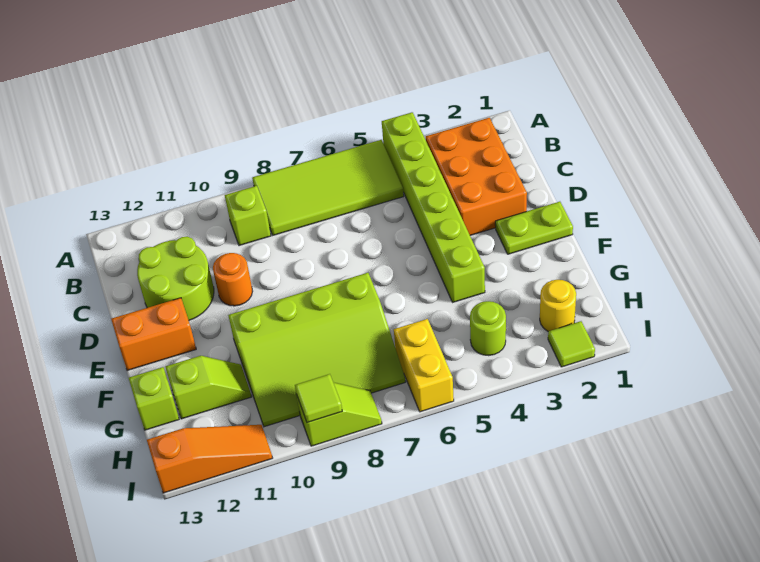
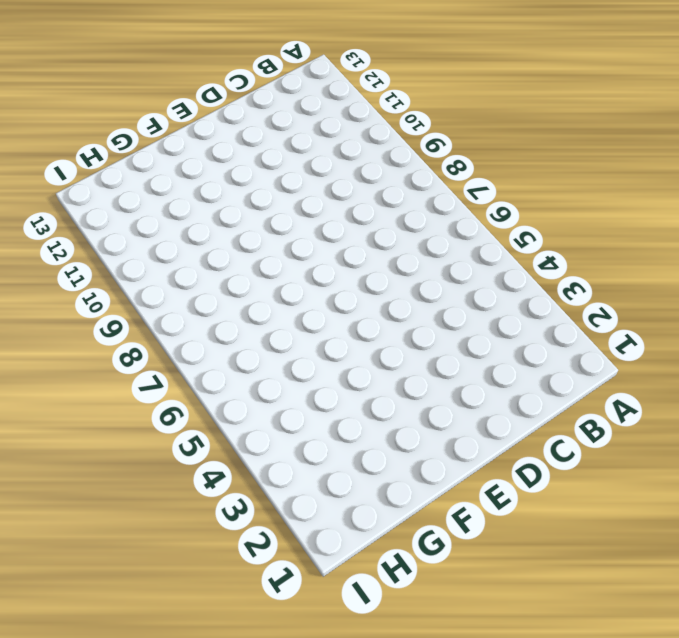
none -> lime brick A4:F4 level 1
none -> lime tile A5:B8 level 1
none -> orange brick B2:D3 level 1

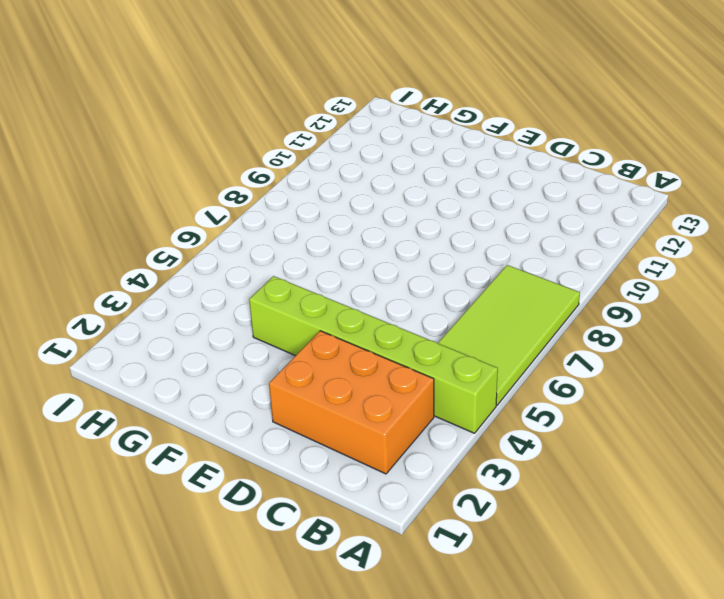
none -> lime brick B9 level 1
none -> lime round brick C11:D12 level 1
none -> orange round brick D10 level 1

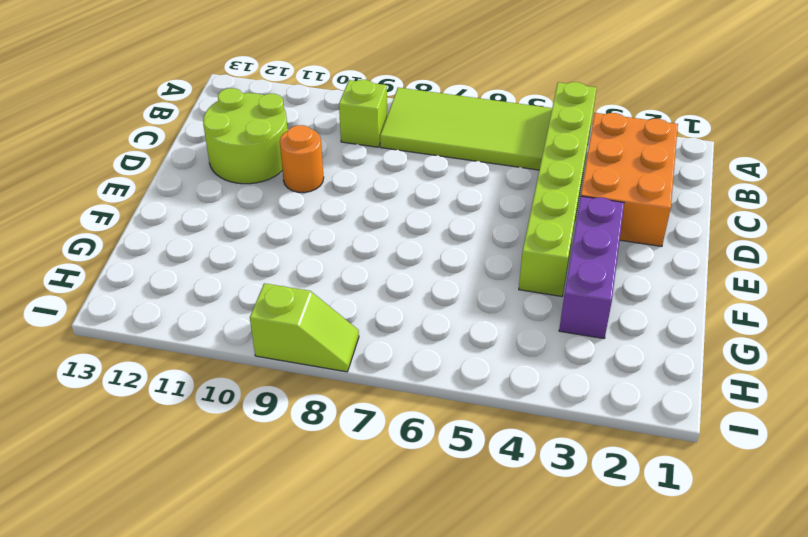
purple brick E3:G3 level 1 -> none
none -> lime plate E1:E2 level 1
none -> orange brick E12:E13 level 1
none -> lime slope F7:H10 level 1 top F

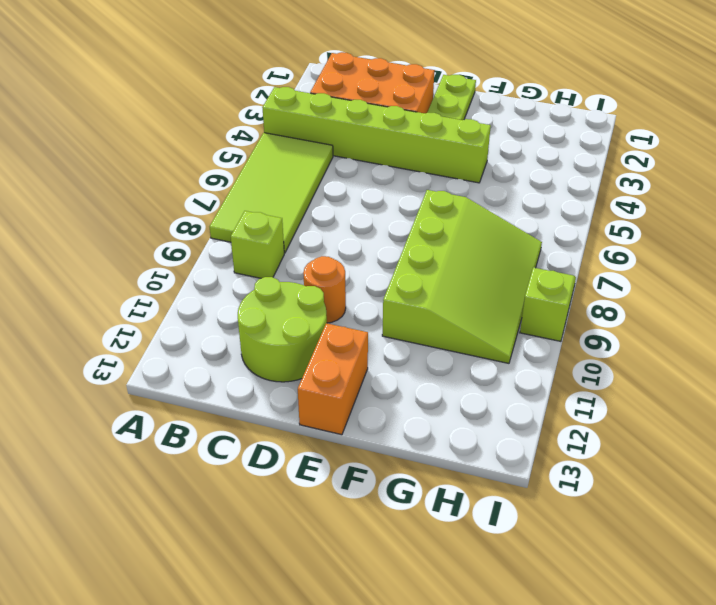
none -> lime slope G11:G12 level 1 top 12
none -> lime brick G13 level 1
none -> yellow round brick H2 level 1

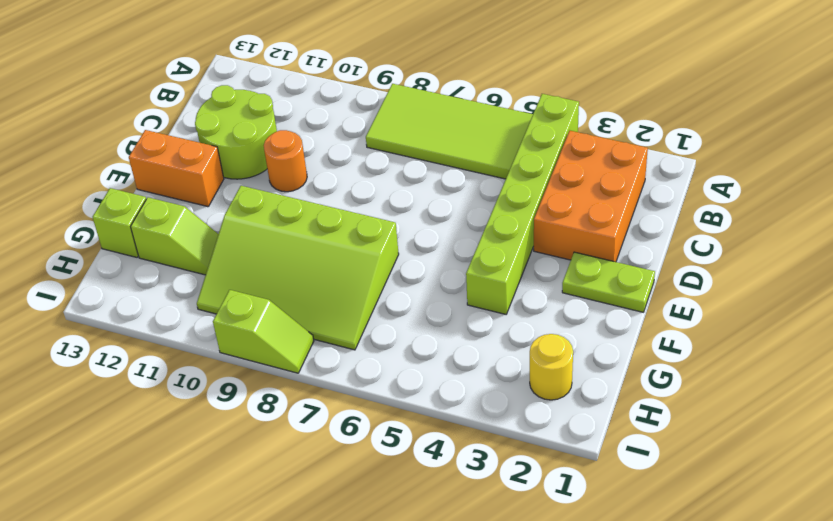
none -> lime brick B9 level 1
none -> lime round brick H4 level 1
none -> yellow brick H6:I6 level 1

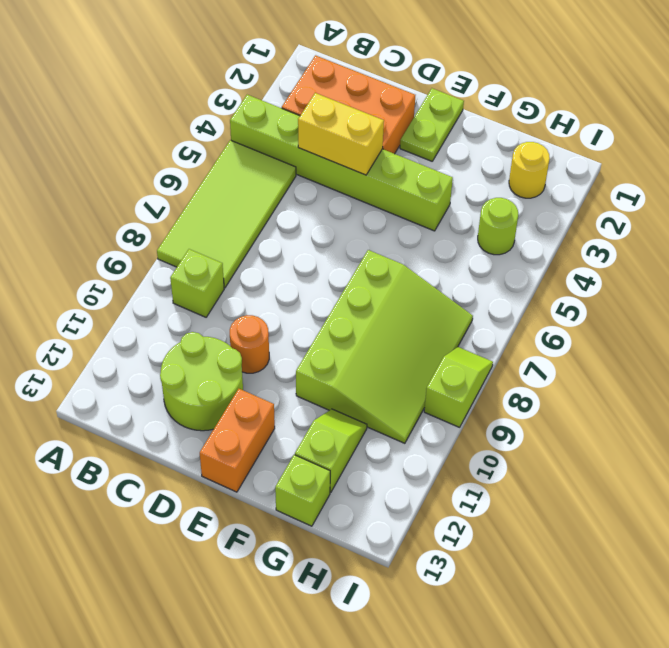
yellow brick C4:D4 level 2 -> yellow brick H6:I6 level 1
none -> lime tile I2 level 1
none -> orange slope I11:I13 level 1 top 13
none -> lime tile I9 level 2

